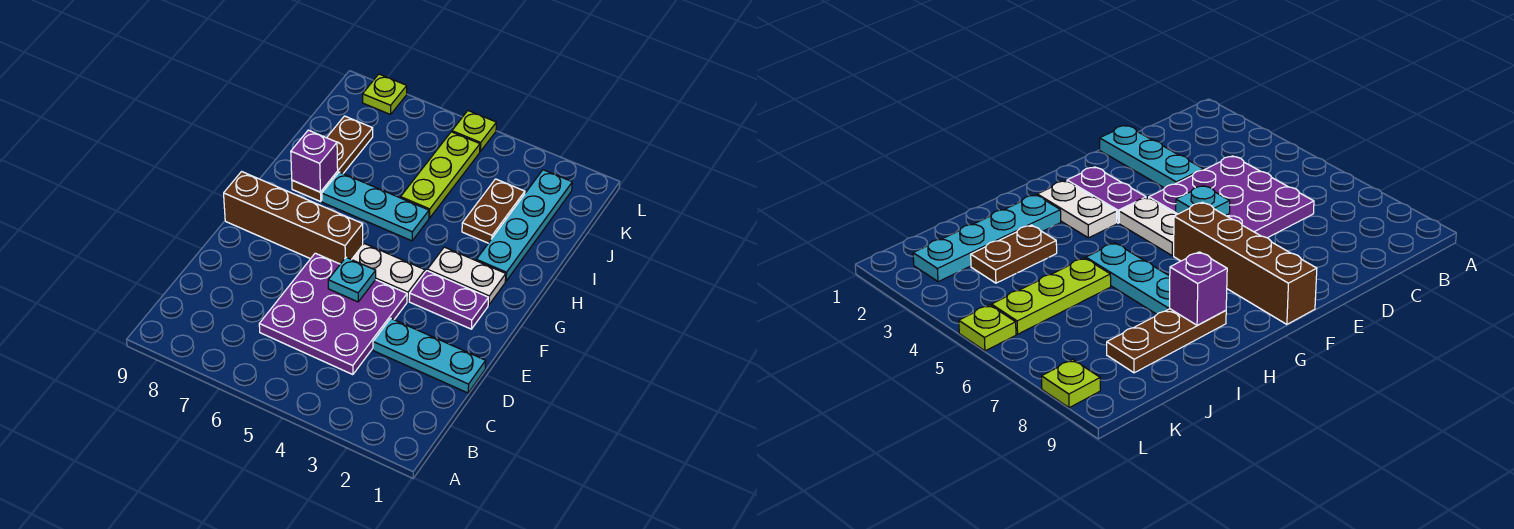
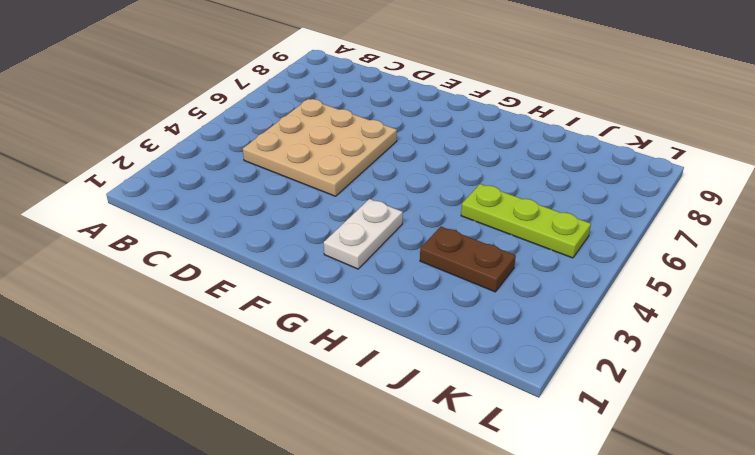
tan plate C4:E6 level 1 -> purple plate C4:E6 level 1
none -> cyan plate D1:D3 level 1
none -> purple plate F2:F3 level 1
none -> white plate F4:F5 level 1

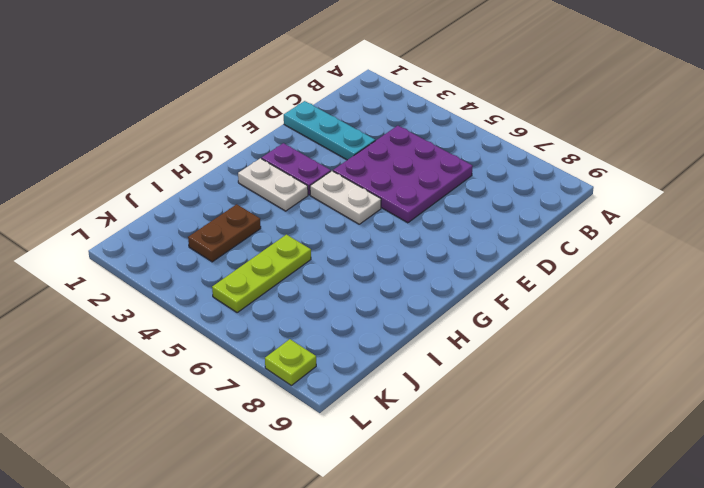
none -> brown brick F6:F9 level 1
none -> cyan plate H2:K2 level 1
none -> cyan plate H5:H7 level 1

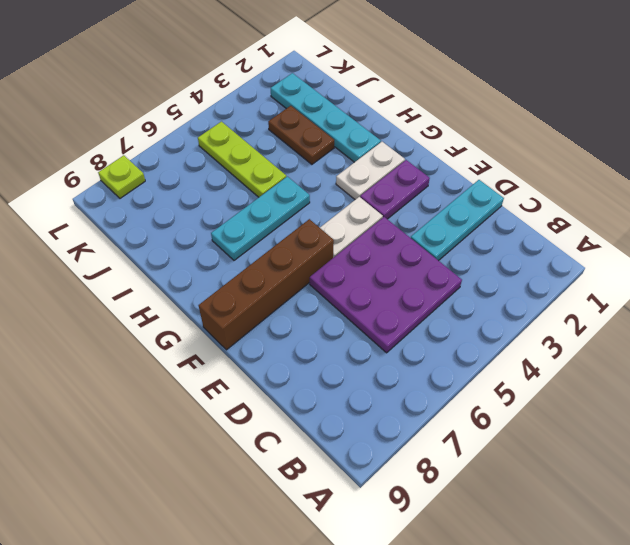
none -> brown plate H8:J8 level 1
none -> lime plate L5 level 1
none -> cyan plate E5 level 2

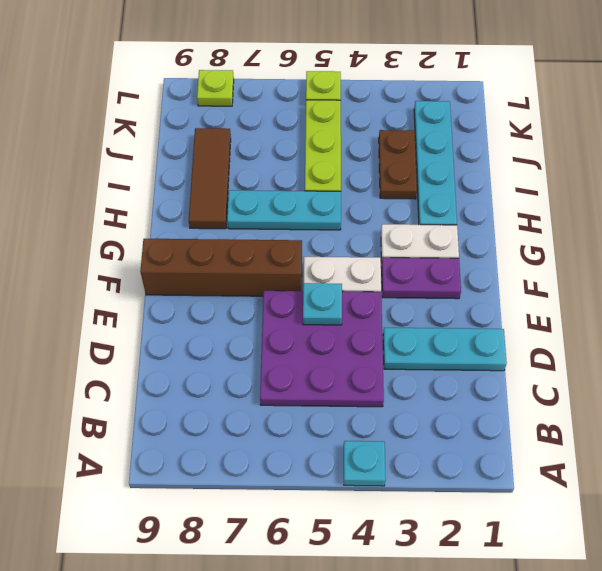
cyan plate A4 level 1 -> none
brown tile H8:J8 level 1 -> brown plate H8:J8 level 1
none -> purple brick H8 level 2

